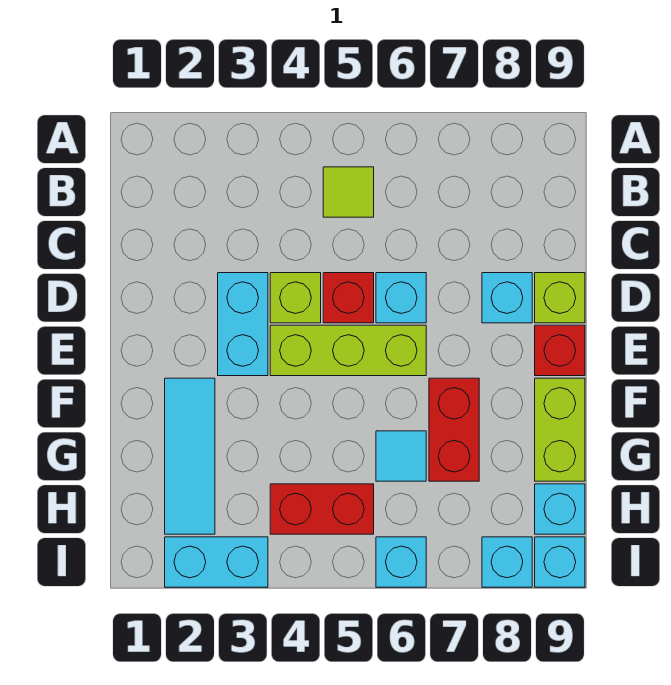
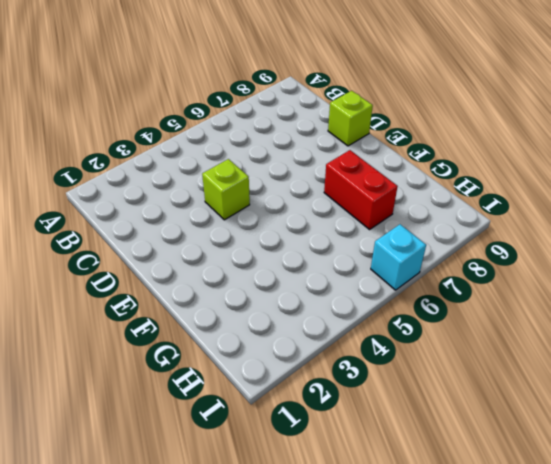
none -> lime tile B5 level 1
none -> cyan brick D3:E3 level 1
none -> red brick D5 level 1

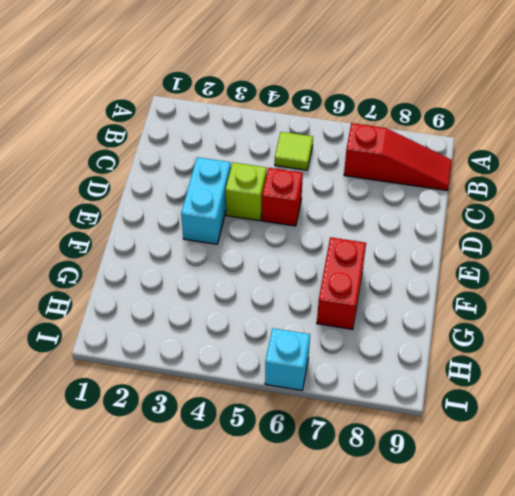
red slope B7:B9 level 1 top 7 -> none
none -> cyan brick D6 level 1
none -> cyan brick D8 level 1
none -> lime brick D9 level 1

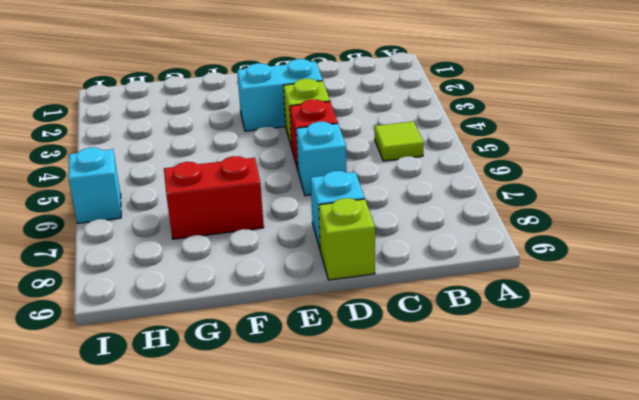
none -> lime brick E4:E6 level 1
none -> red brick E9 level 1
none -> cyan tile F2:H2 level 1

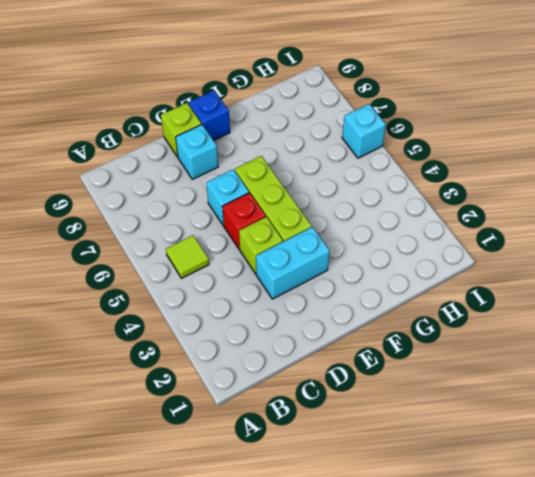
blue brick E9 level 1 -> red brick E9 level 1
none -> cyan tile F2:H2 level 1
none -> red brick F7:G7 level 1
none -> lime brick F9:G9 level 1

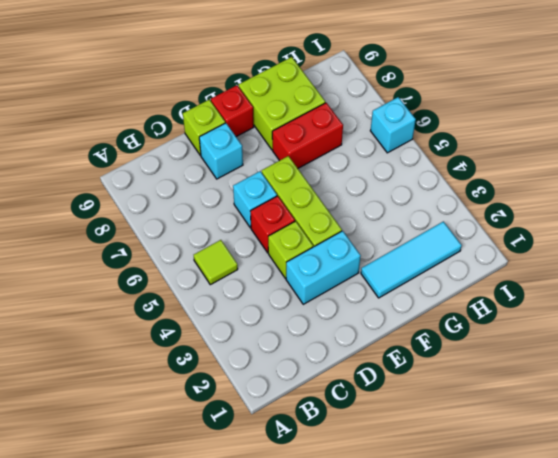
lime brick F8:G9 level 1 -> lime brick F9:G9 level 1
none -> cyan tile G6 level 1
none -> red brick H4:H5 level 1
none -> cyan brick H9 level 1

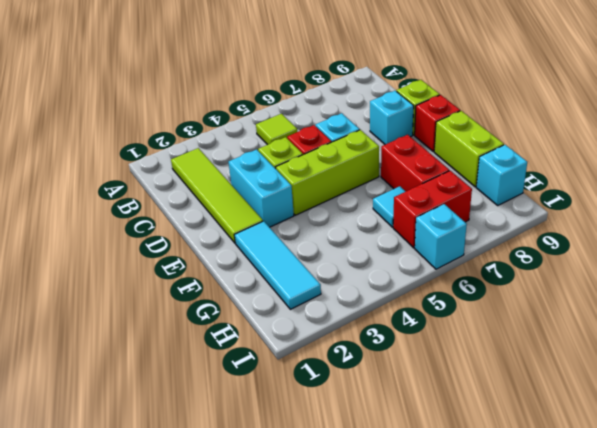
lime tile B2:E2 level 1 -> none
red brick H6:H7 level 1 -> red brick H4:H5 level 1
none -> cyan brick I2:I3 level 1
none -> cyan brick I8 level 1
none -> cyan brick I9 level 1

